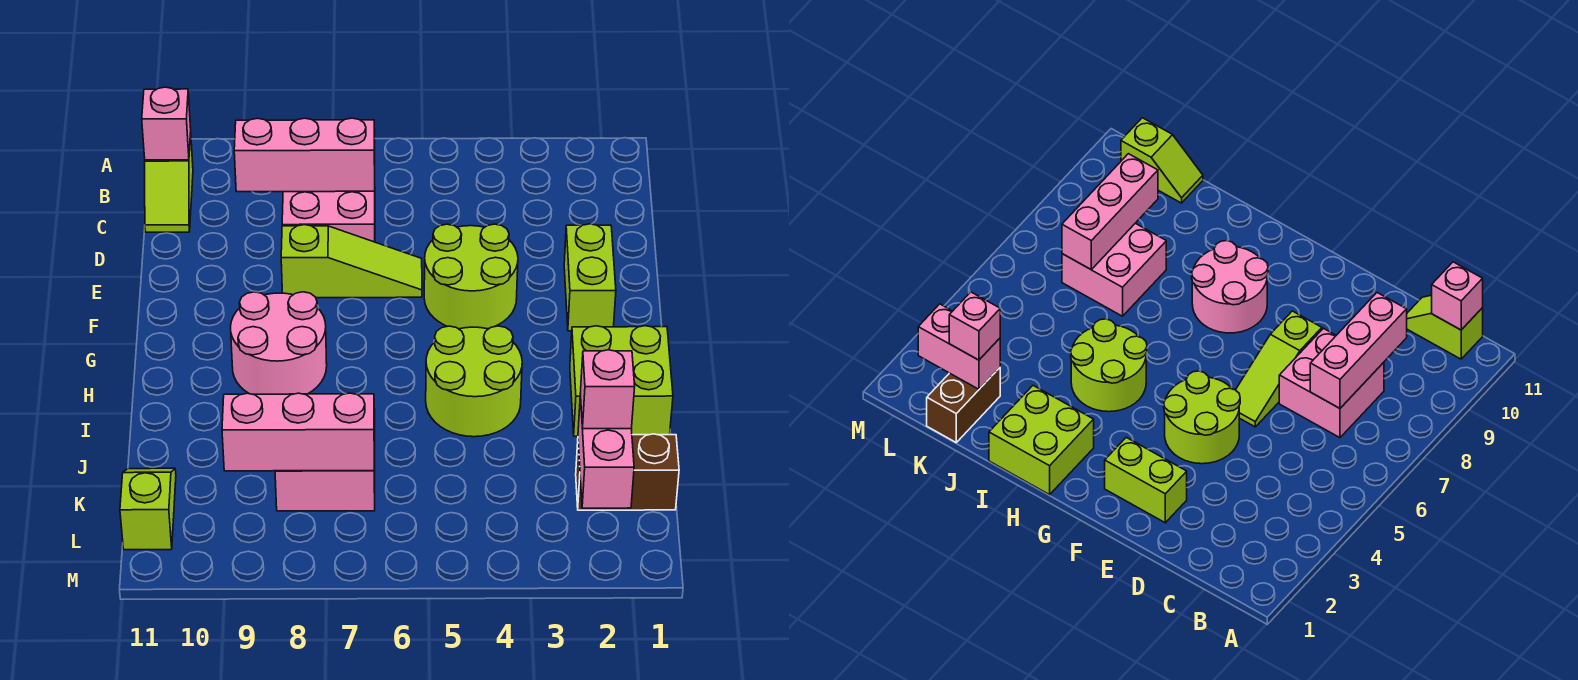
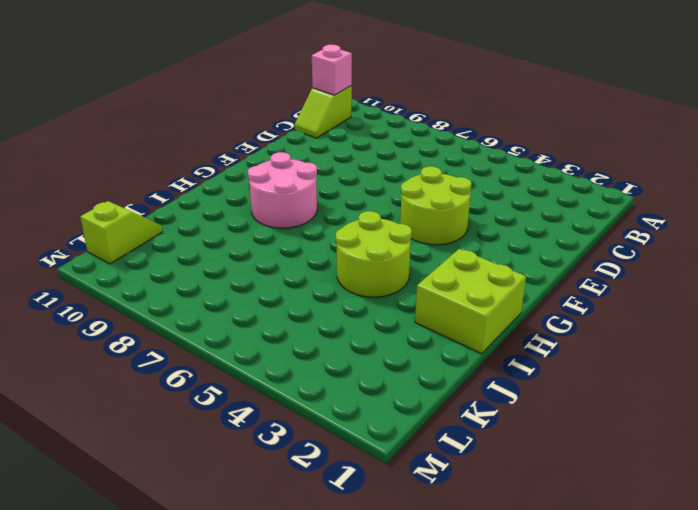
none -> pink brick C7:D8 level 1
none -> lime brick E2:F2 level 1
none -> lime slope E6:E8 level 1 top 8

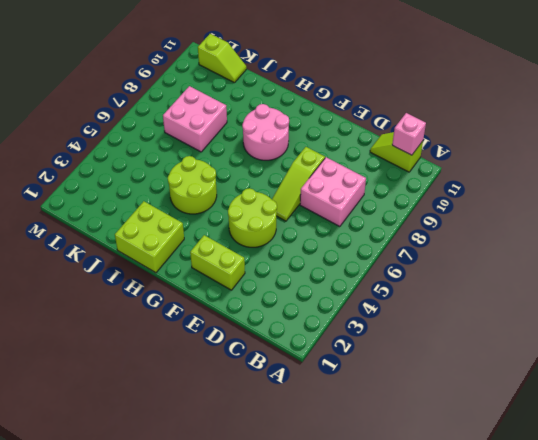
none -> brown brick K1:K2 level 1
none -> pink brick C7:C9 level 2
none -> pink brick K2:L2 level 2

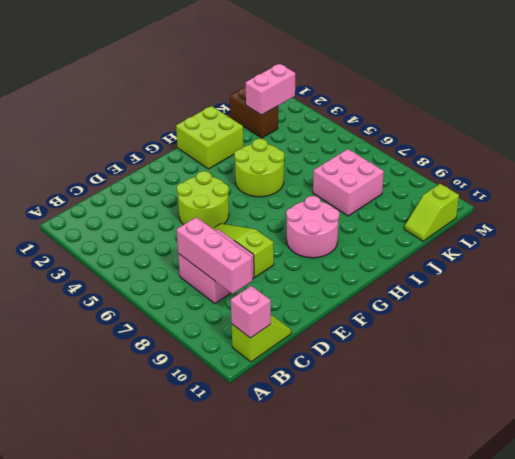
none -> lime brick E2:F2 level 1
none -> pink brick K7:K9 level 2
none -> pink brick K2 level 3

